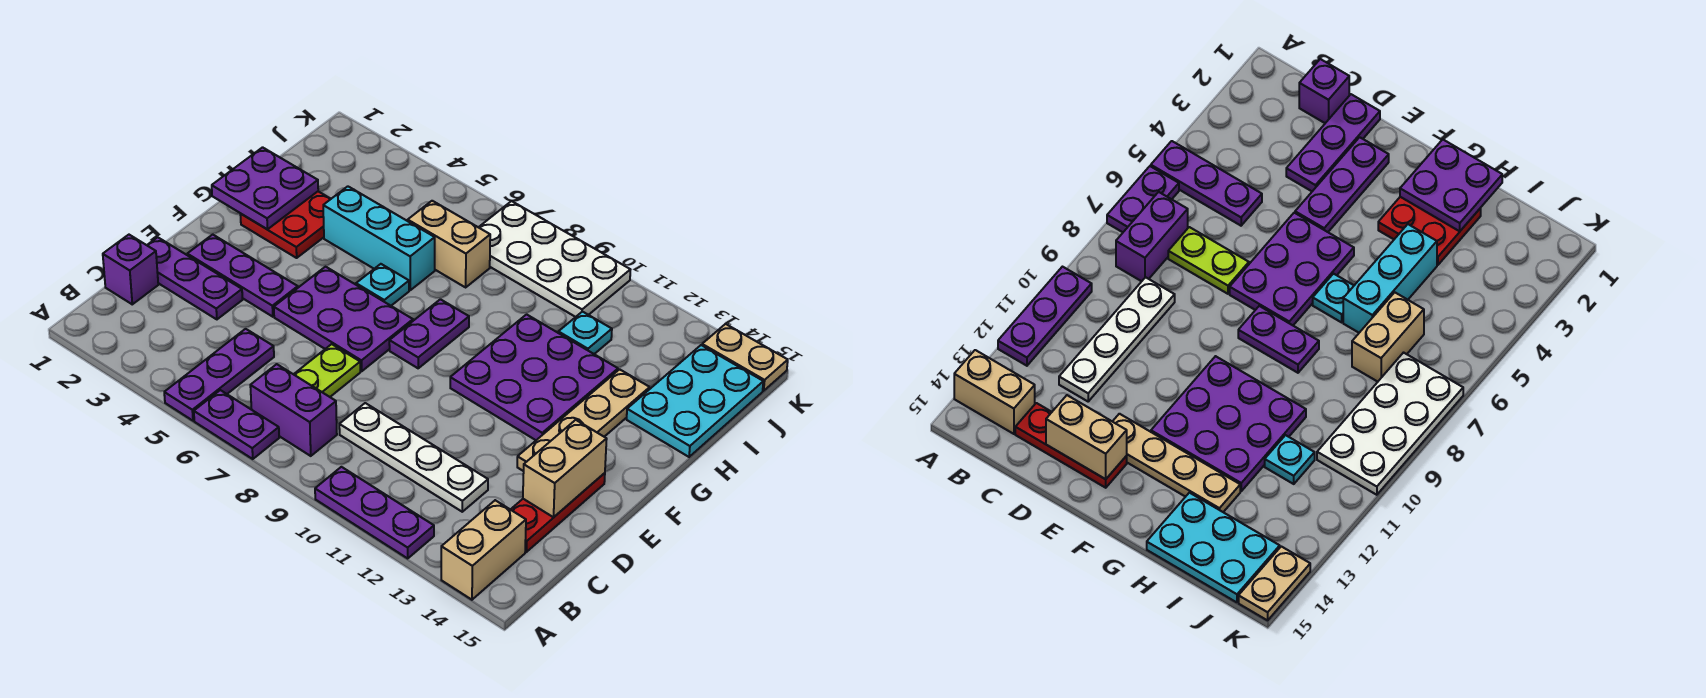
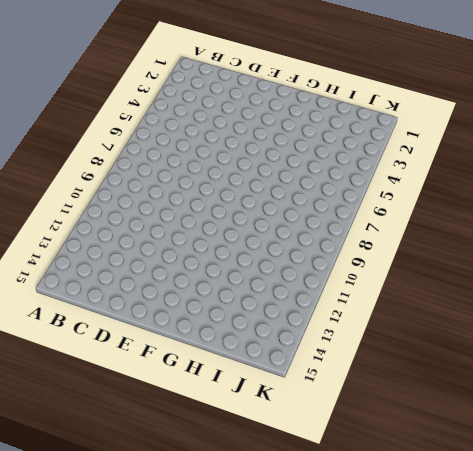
none -> purple plate A5:C5 level 1
none -> purple plate A6:A7 level 1
none -> purple plate A10:A12 level 1

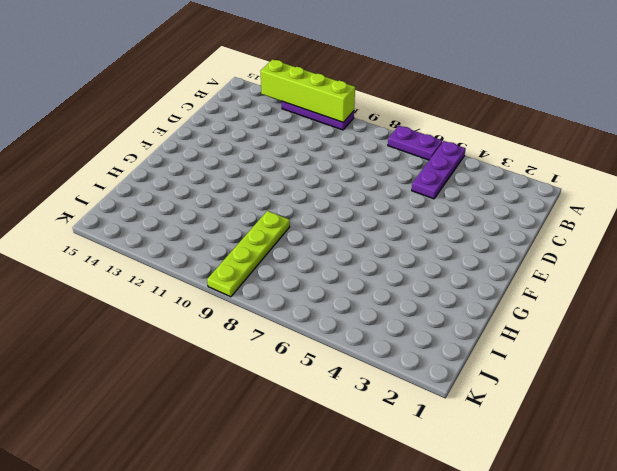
lime brick A10:A13 level 2 -> none
lime plate H9:K9 level 1 -> white plate J7:K10 level 1
none -> tan brick A14:B14 level 1
none -> purple brick B7:B8 level 1
none -> purple brick C1 level 1

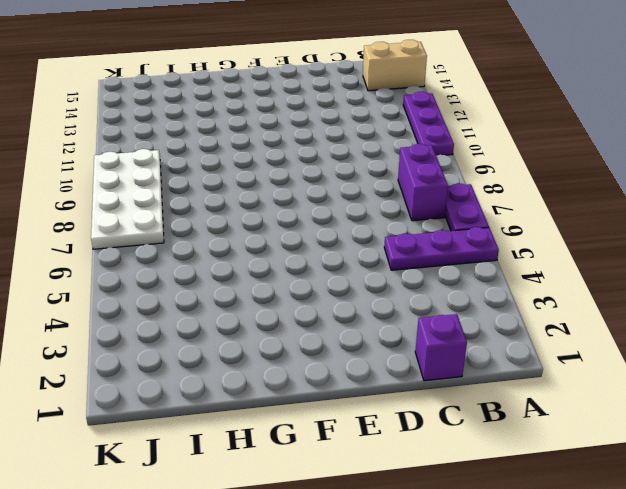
none -> lime plate C7:D7 level 1
none -> white plate C9:C12 level 1
none -> red plate C14:E14 level 1

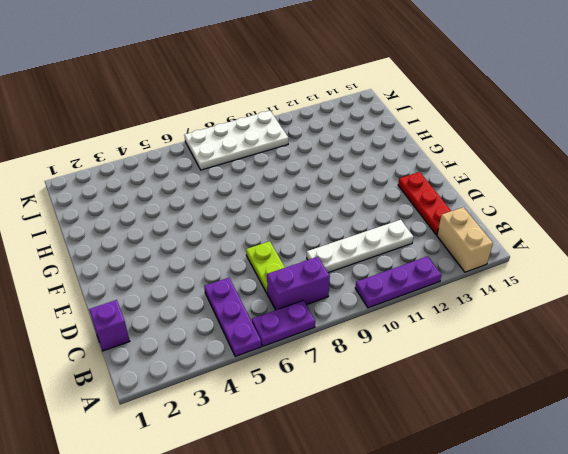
none -> purple plate D1:D3 level 1
none -> purple plate E2:E4 level 1
none -> purple plate E5:F7 level 1

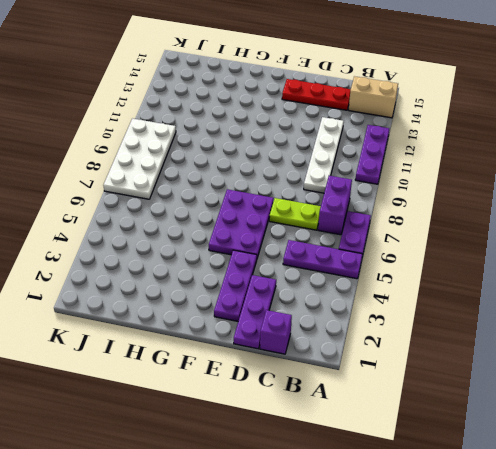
none -> tan plate E13:H13 level 1
none -> purple plate F8:G8 level 1
none -> purple plate F10:H12 level 1

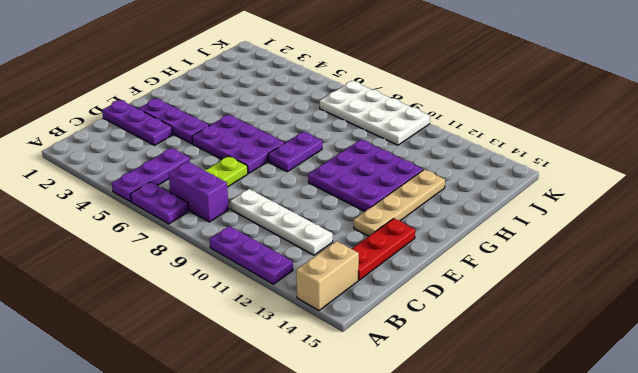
none -> purple brick C1 level 1
none -> red plate G2:H3 level 1
none -> cyan plate G6 level 1

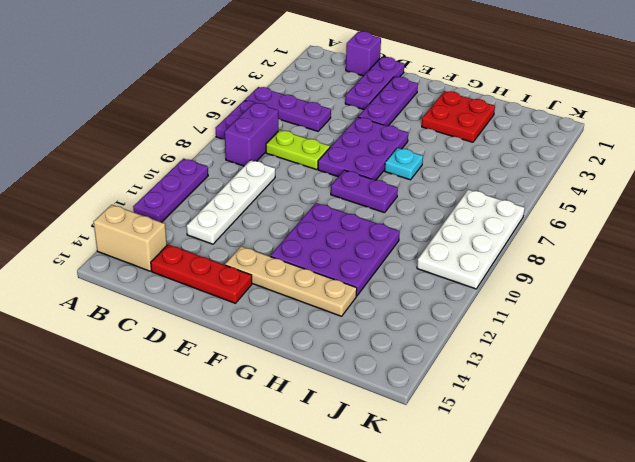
none -> cyan brick H4:H6 level 1
none -> cyan plate H14:J15 level 1
none -> tan brick I6:I7 level 1

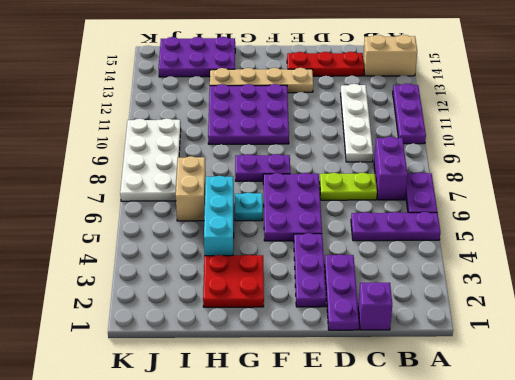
purple plate H14:J15 level 1 -> cyan plate H14:J15 level 1
none -> cyan plate I11 level 1
none -> tan plate K14:K15 level 1
none -> tan brick D14:E14 level 2

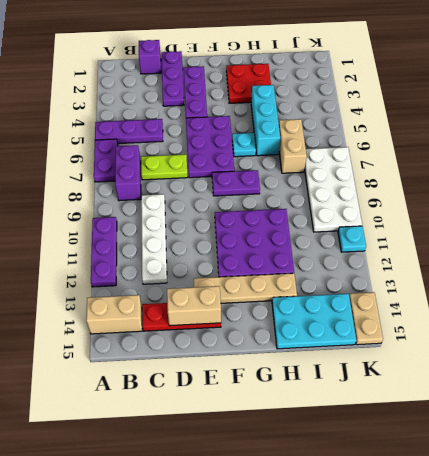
cyan plate K11 level 1 -> cyan plate I11 level 1
none -> purple plate G1:H2 level 2

